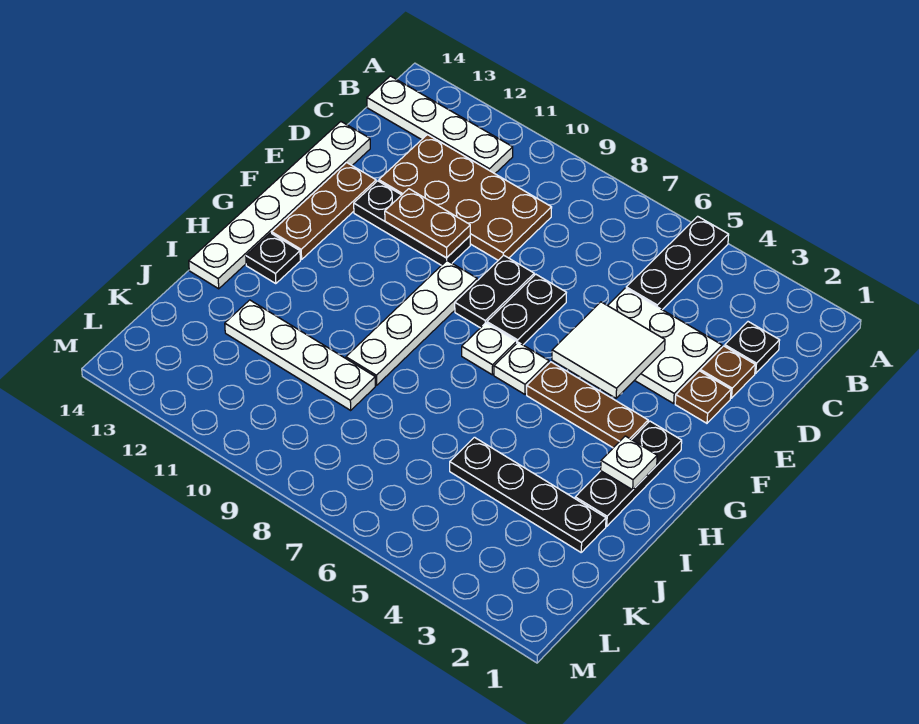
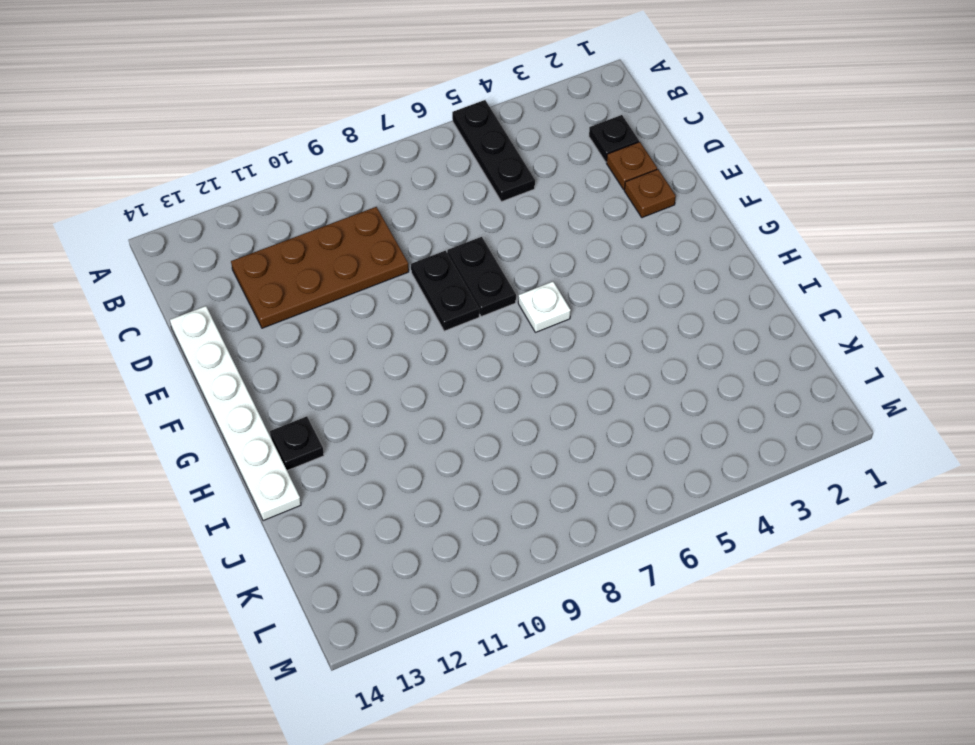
none -> white plate B11:B14 level 1
none -> white plate D3:E5 level 1
none -> black plate E10:E12 level 1

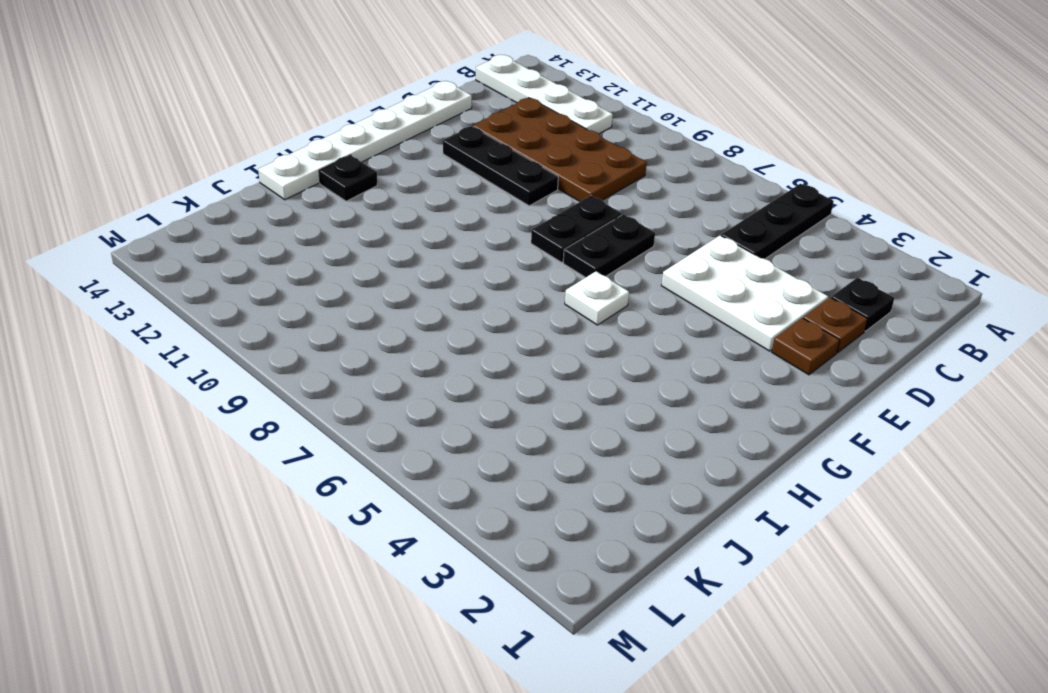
none -> brown plate E13:G13 level 1
none -> white plate F9:I9 level 1
none -> black plate G2:I2 level 1

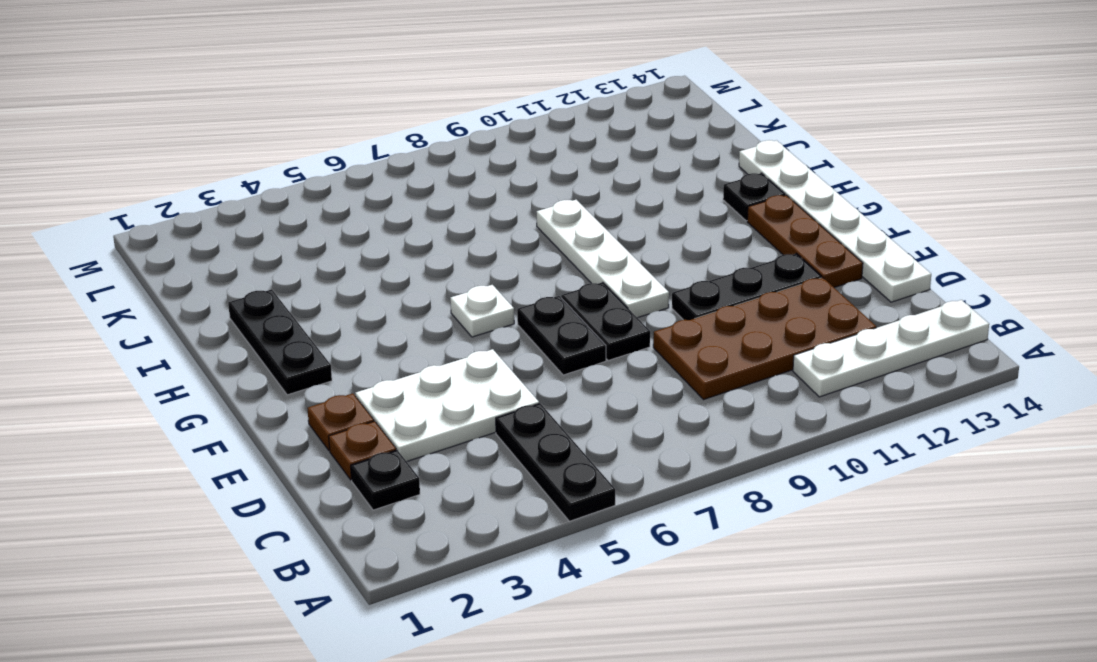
none -> brown plate G3:G5 level 1
none -> white plate G7 level 1
none -> black plate J2:J5 level 1

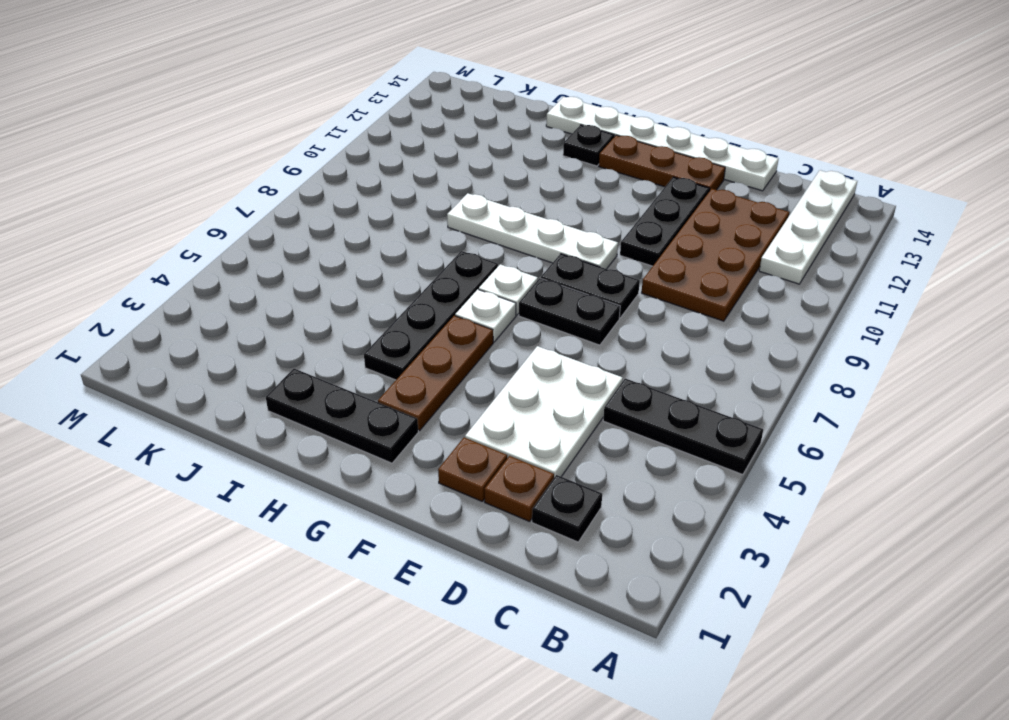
black plate H4:H7 level 1 -> black plate J2:J5 level 1
none -> white plate J9:J12 level 1
none -> white tile E4:F5 level 2
none -> brown plate E10:E11 level 2

